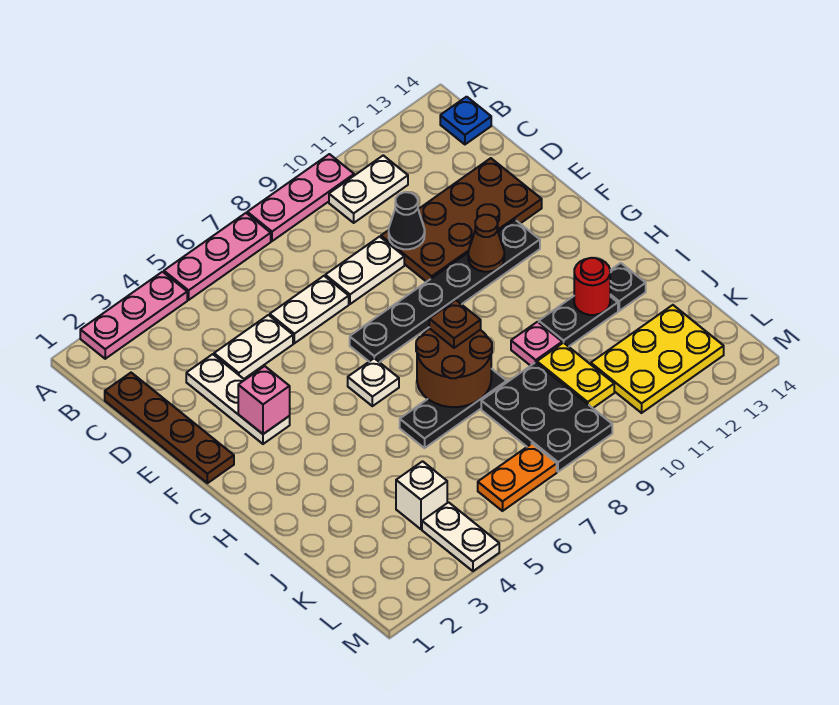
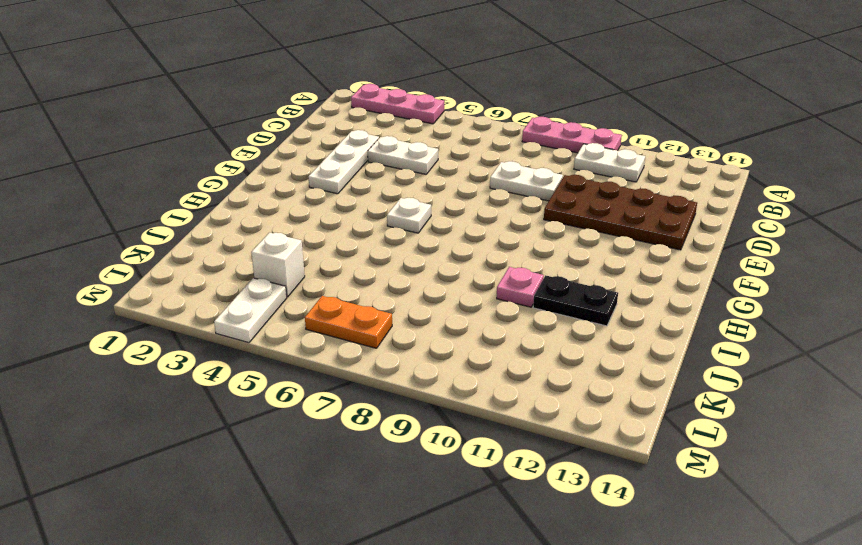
none -> pink plate A5:A7 level 1
none -> blue plate B14 level 1
none -> brown plate C1:F1 level 1

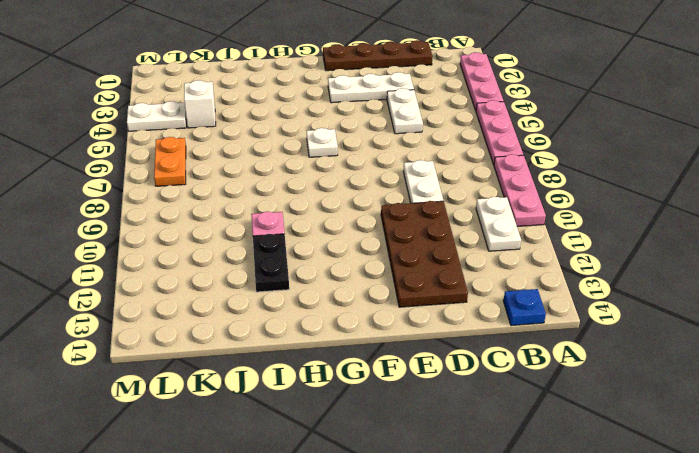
none -> white plate D6:D7 level 1
none -> black plate F7:F12 level 1
none -> black plate I6:I8 level 1

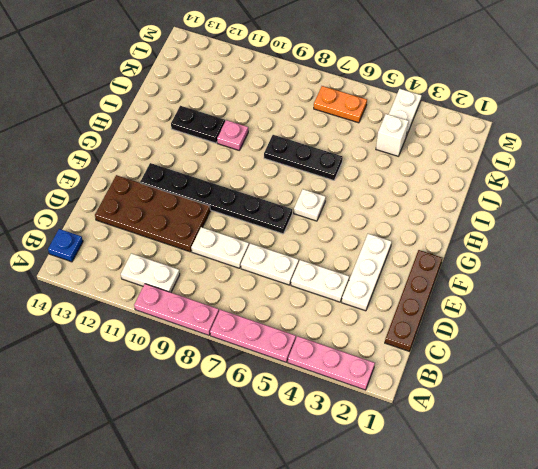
none -> black plate I13 level 1
none -> black plate J8:L9 level 1
none -> yellow plate J10:K10 level 1

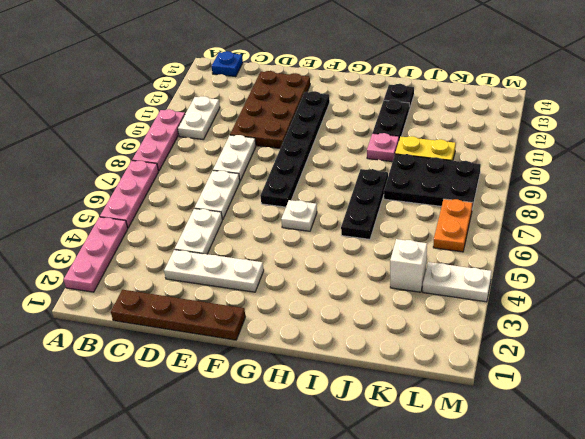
none -> yellow plate K11:L13 level 1
none -> black cone D10 level 2
none -> pink brick F3 level 2

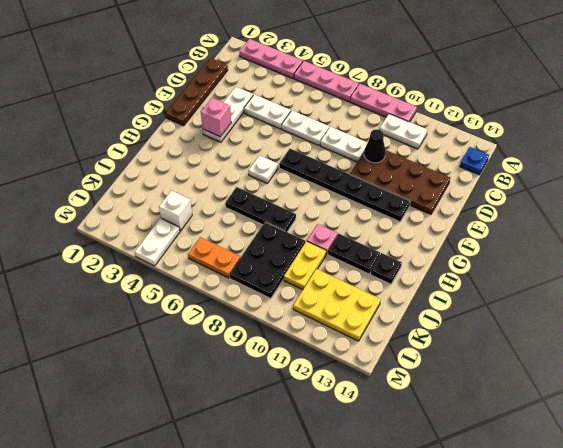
none -> brown cone F11 level 2
none -> brown round brick H7:I8 level 2
none -> red round brick I12 level 2

